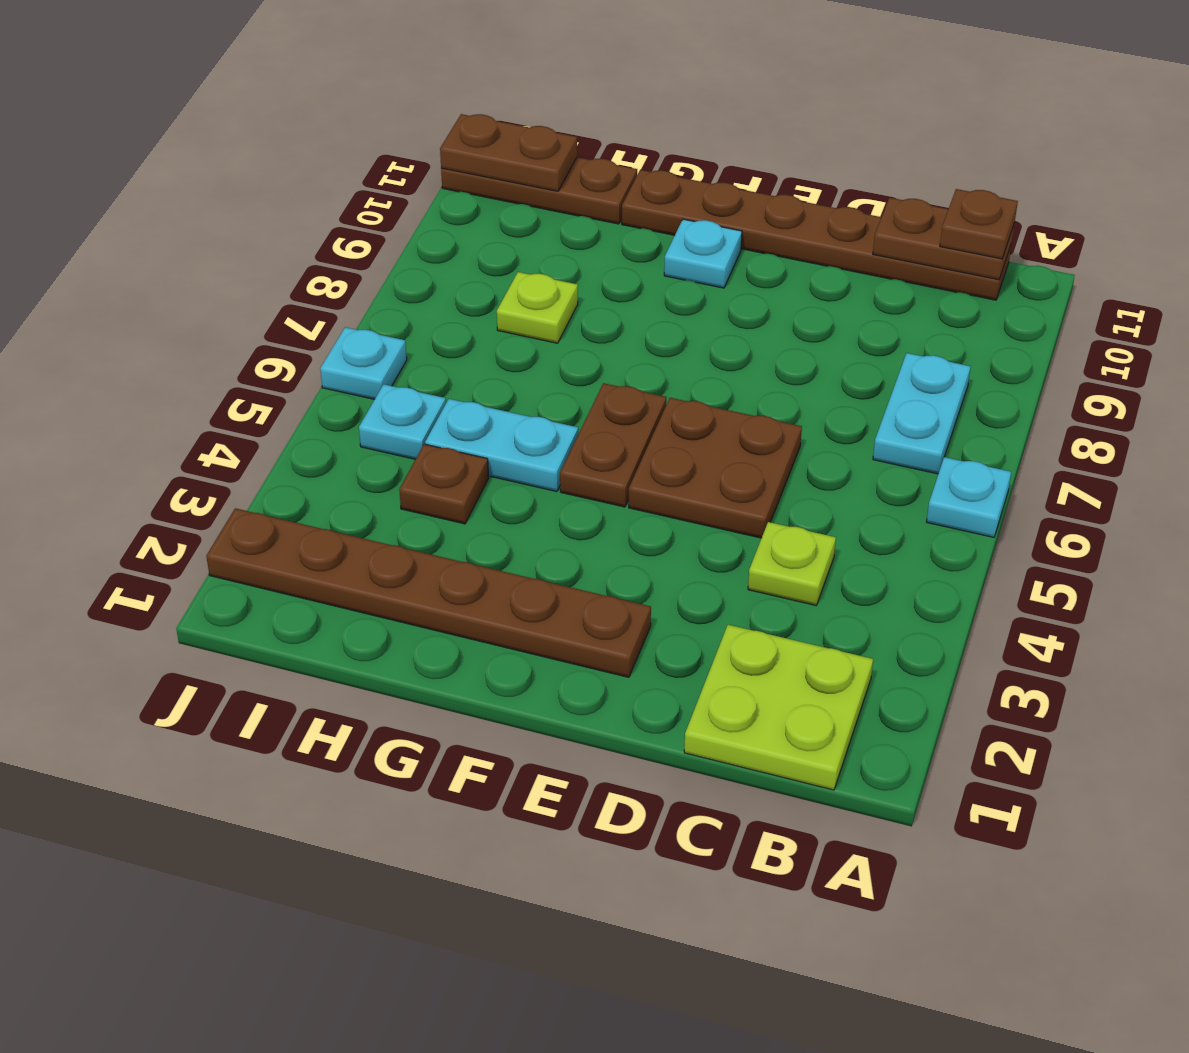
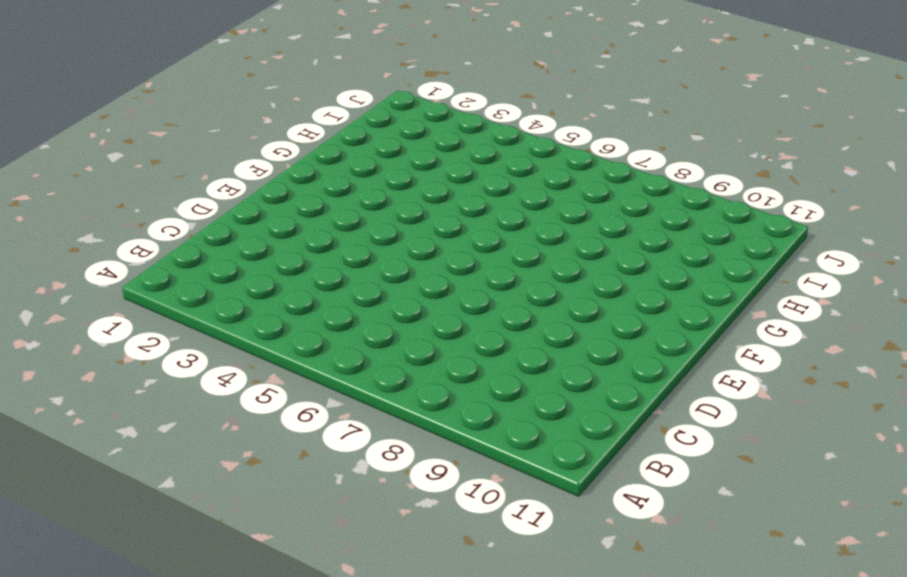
none -> cyan plate A6 level 1
none -> lime plate B1:C2 level 1
none -> cyan plate B7:B8 level 1

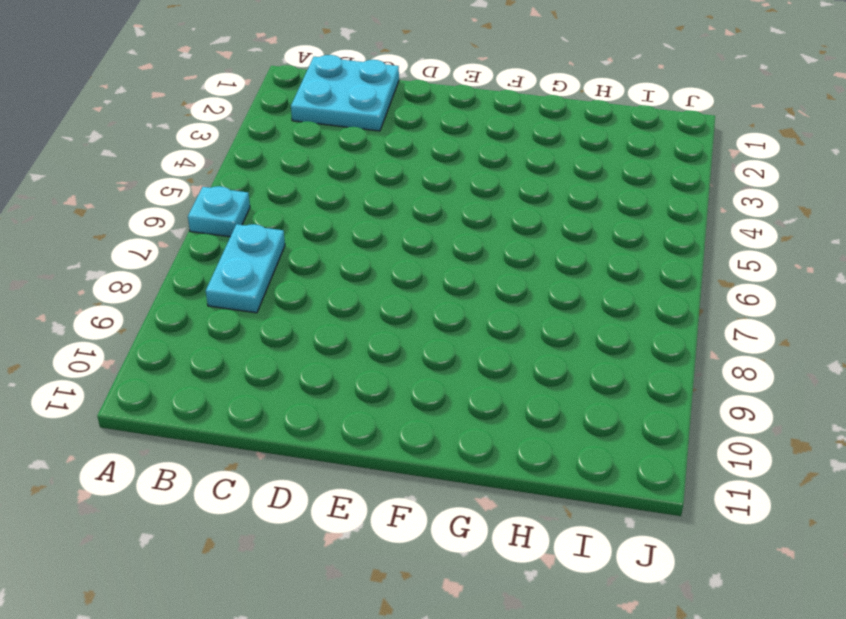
cyan plate B1:C2 level 1 -> lime plate B1:C2 level 1
none -> brown plate B11:G11 level 1
none -> lime plate C4 level 1
none -> brown plate D5:E6 level 1

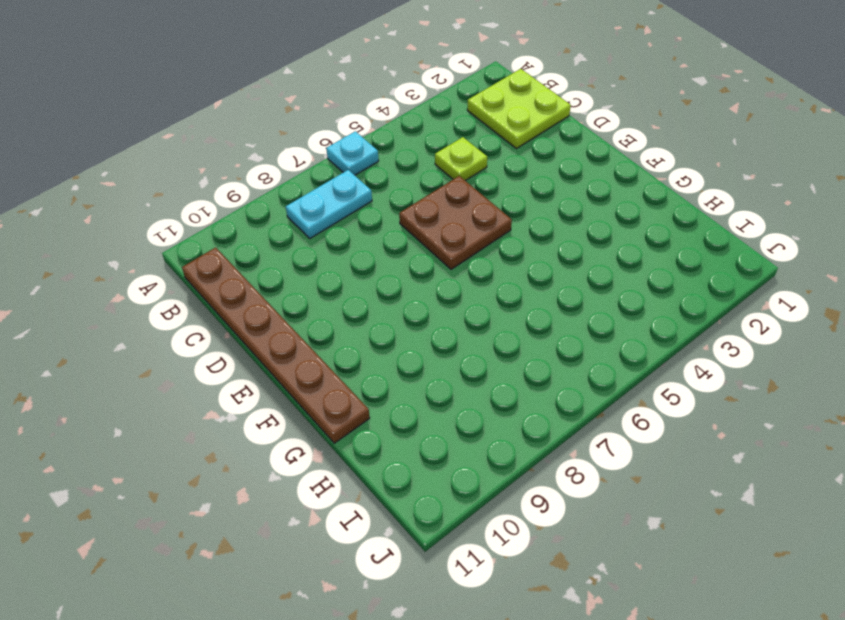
none -> brown plate E2:J2 level 1
none -> brown plate F5:F6 level 1
none -> cyan plate F10 level 1

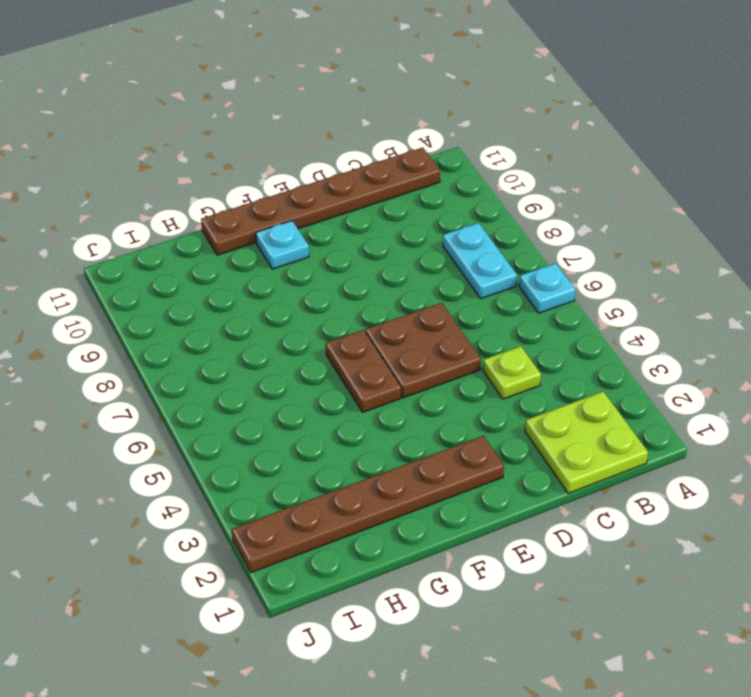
none -> cyan plate G5:H5 level 1
none -> brown plate H4 level 1
none -> lime plate H8 level 1

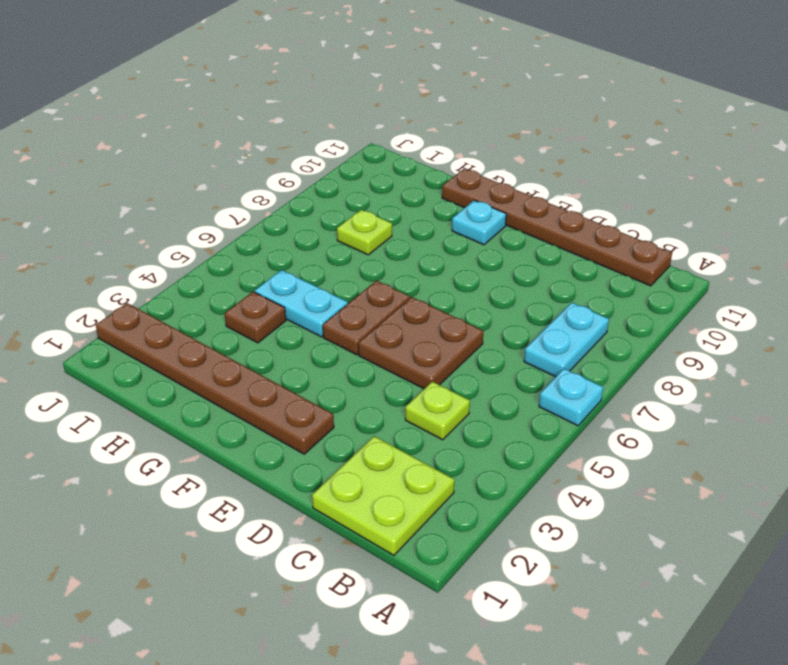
none -> brown plate H11:J11 level 1
none -> cyan plate I5 level 1
none -> cyan plate J6 level 1

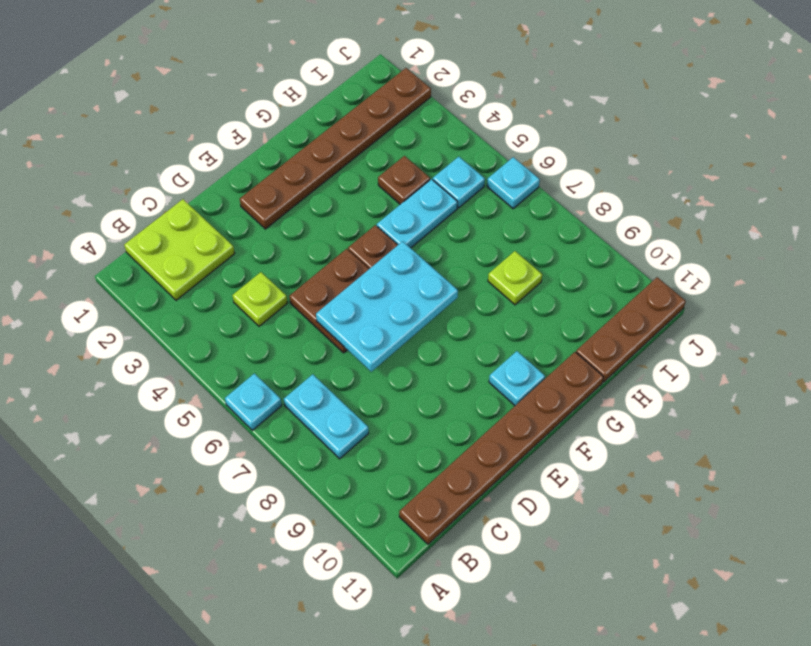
cyan plate D6:F7 level 2 -> none
none -> brown plate B11:C11 level 2
none -> brown plate I11:J11 level 2
none -> brown plate B11 level 3

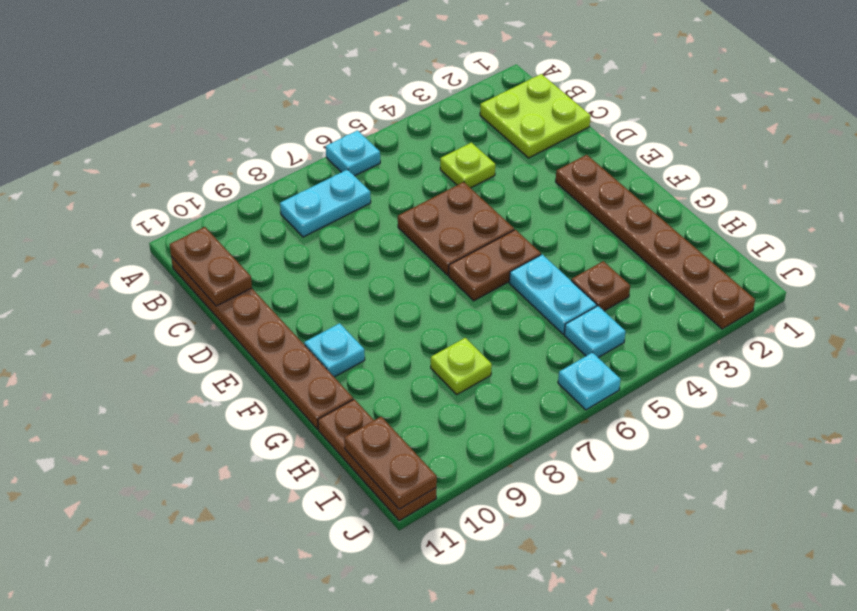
none -> brown plate B11 level 3

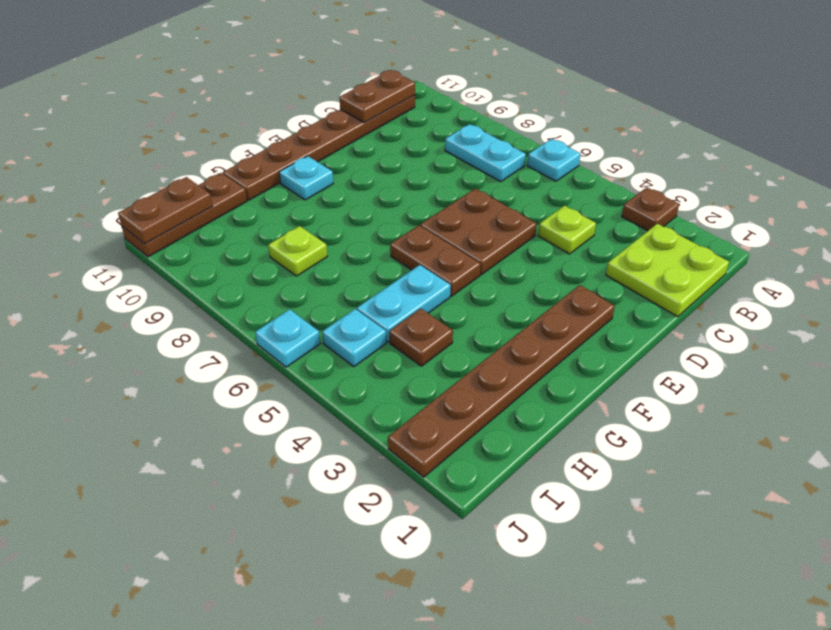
brown plate A3 level 1 -> brown plate B11 level 3

